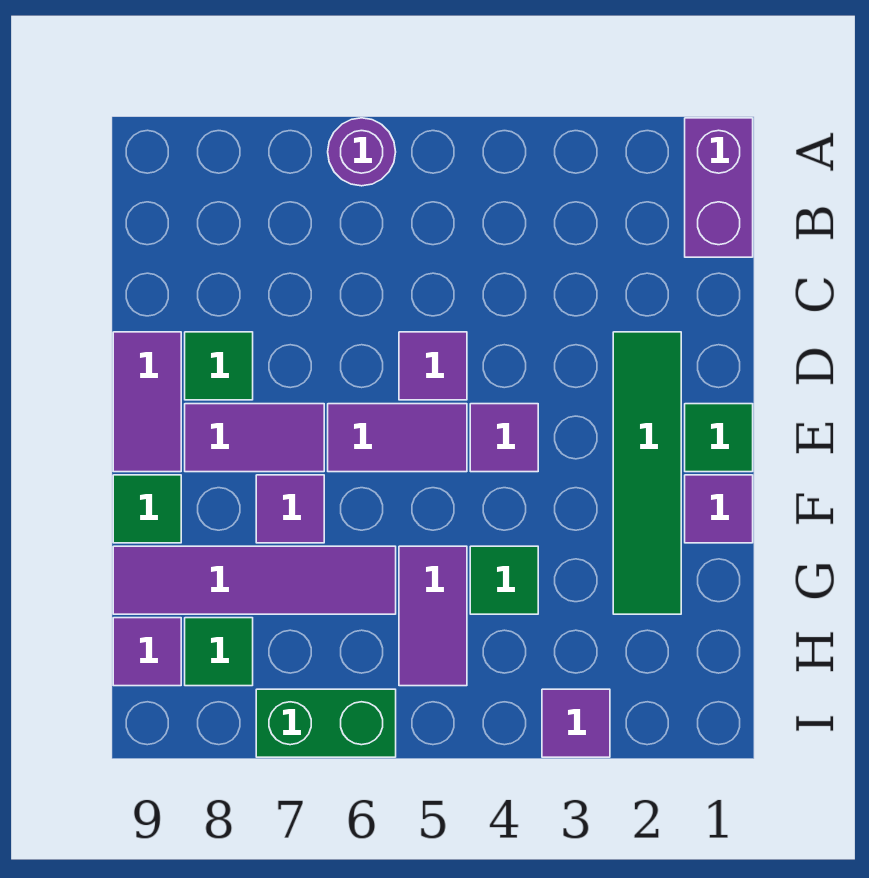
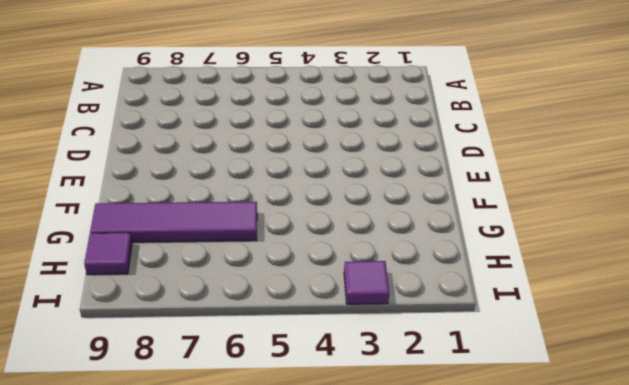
none -> purple brick A1:B1 level 1
none -> purple round brick A6 level 1
none -> green tile D2:G2 level 1

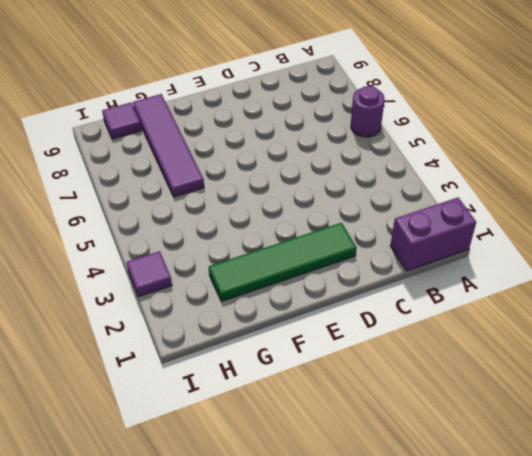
none -> purple tile D5 level 1
none -> green tile D8 level 1
none -> purple tile D9:E9 level 1

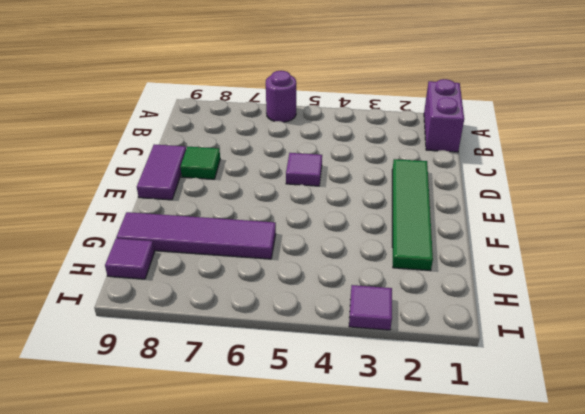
none -> green tile E1 level 1
none -> purple tile E4 level 1
none -> purple tile E5:E6 level 1

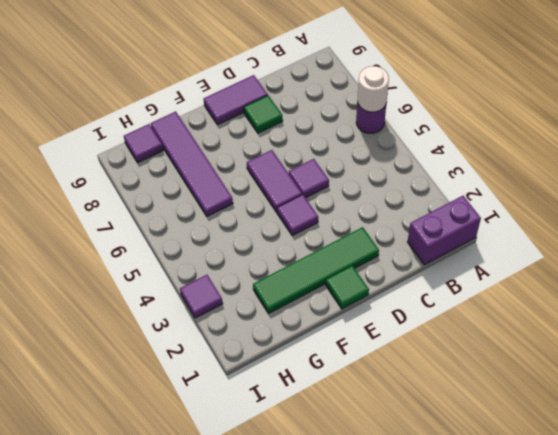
white round brick A6 level 2 -> none
none -> purple tile E7:E8 level 1
none -> purple tile F1 level 1
none -> purple tile F7 level 1

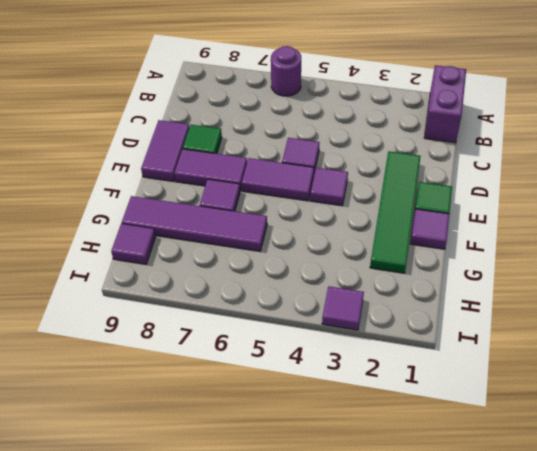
none -> green tile F9 level 1
none -> green tile G4 level 1
none -> purple tile G5:H5 level 1

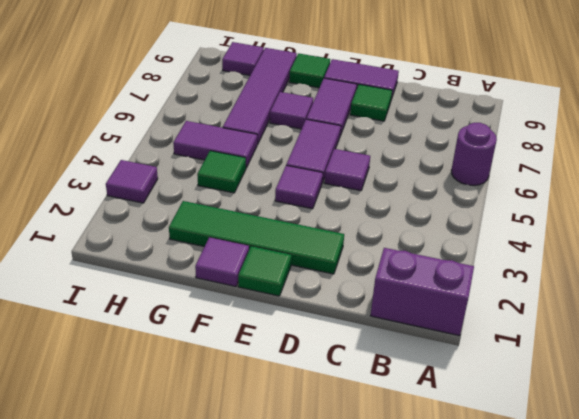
none -> green tile H8 level 1
none -> green brick I6:I7 level 1

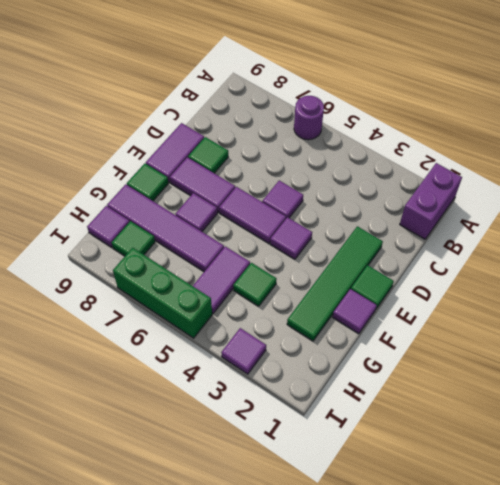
green brick I5:I7 level 1 -> green brick I6:I7 level 1

